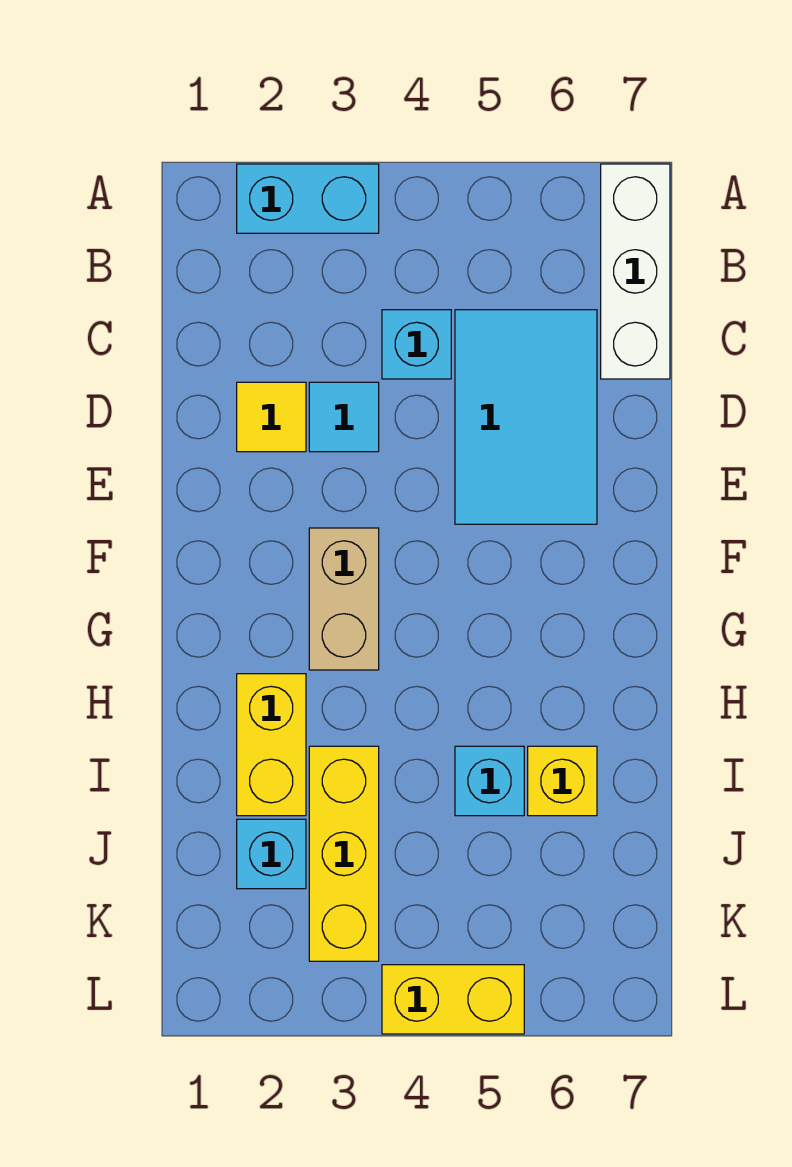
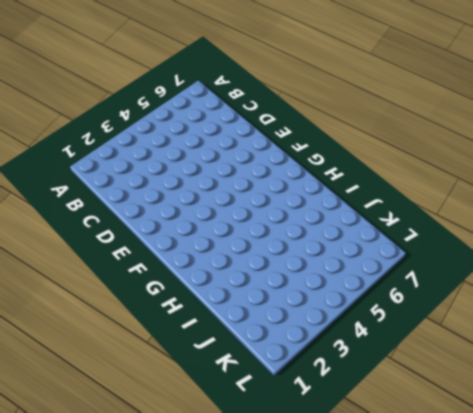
none -> cyan brick A2:A3 level 1
none -> white brick A7:C7 level 1
none -> cyan brick C4 level 1

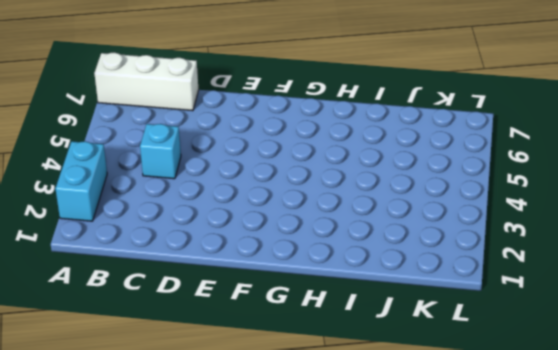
none -> cyan tile C5:E6 level 1
none -> yellow tile D2 level 1
none -> cyan tile D3 level 1

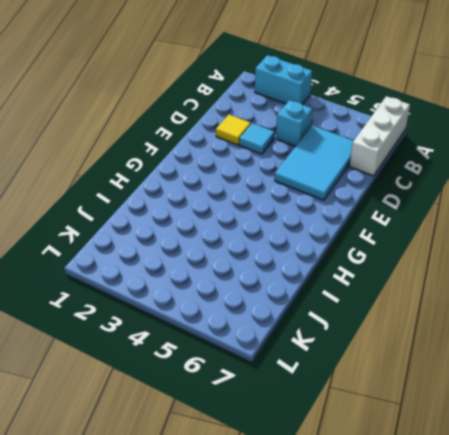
none -> tan brick F3:G3 level 1
none -> yellow brick H2:I2 level 1
none -> yellow brick I3:K3 level 1

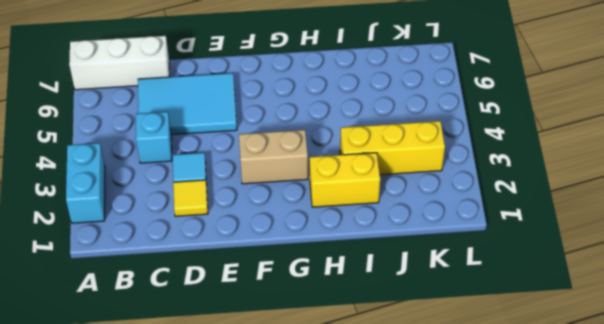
none -> cyan brick I5 level 1
none -> yellow brick I6 level 1
none -> cyan brick J2 level 1

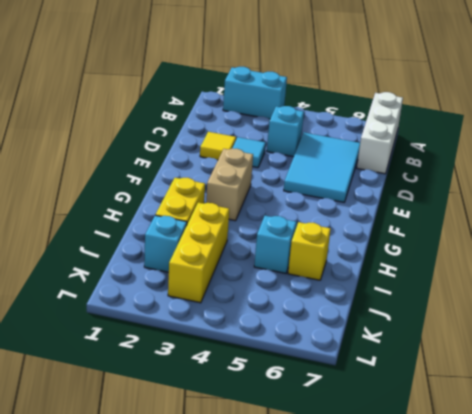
none -> yellow brick L4:L5 level 1

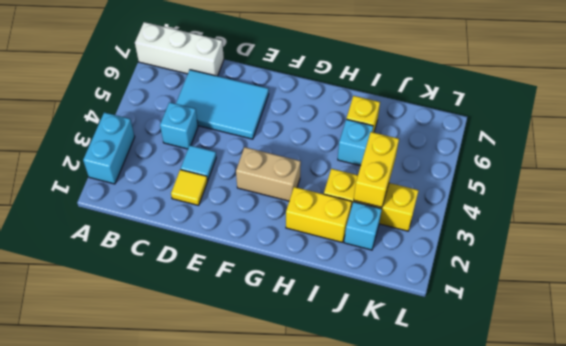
yellow brick J3:J4 level 2 -> yellow brick L4:L5 level 1

